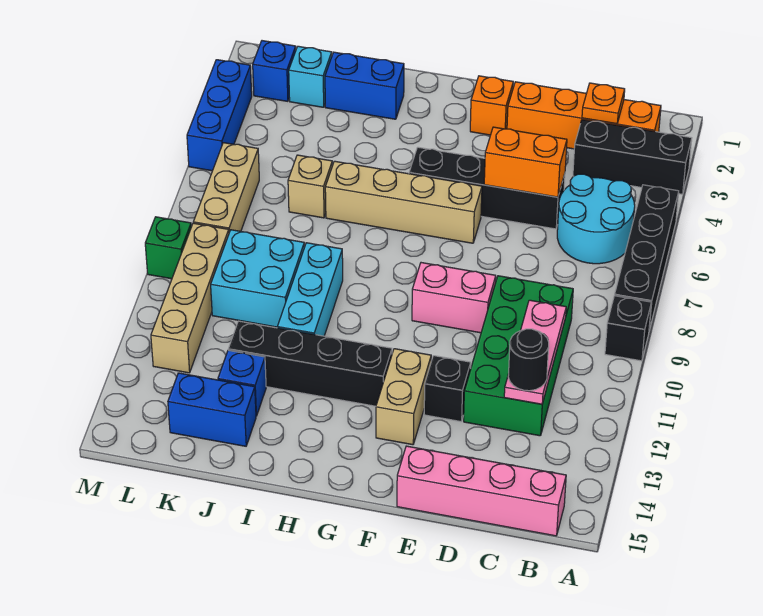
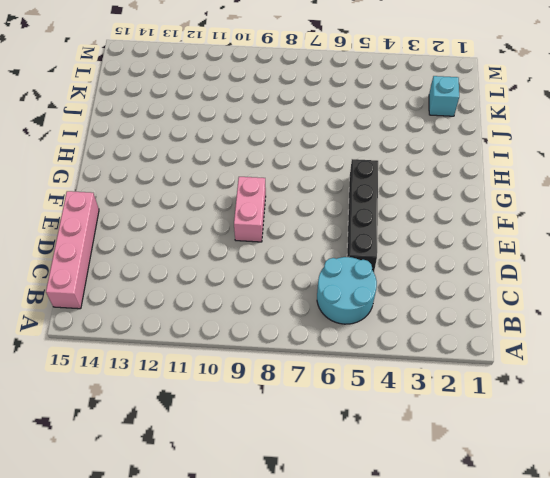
none -> black brick A3:C3 level 1
none -> black brick A5:A8 level 1
none -> black brick A9 level 1
none -> orange brick B2:E2 level 1

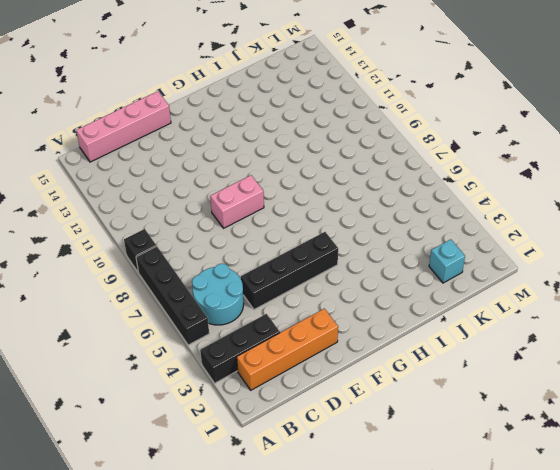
none -> green brick C9:D12 level 1
none -> black brick E12 level 1
none -> orange brick F2 level 1
none -> tan brick F6:I6 level 1

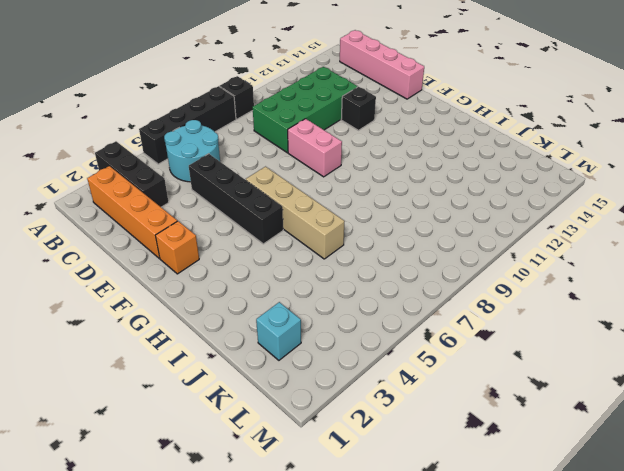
none -> tan brick F12:F13 level 1
none -> black brick G12:J12 level 1
none -> blue brick I2:J2 level 1
none -> cyan brick I9:I11 level 1

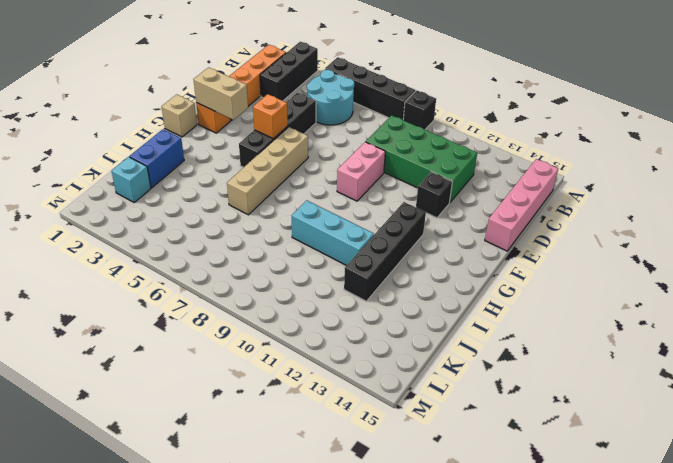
tan brick F2:F3 level 2 -> tan brick F12:F13 level 1
orange brick F5 level 2 -> none
tan brick G1 level 1 -> tan brick J6 level 1
none -> cyan brick J9:K10 level 1
none -> blue brick J13 level 1
none -> blue brick J14:K14 level 1
none -> blue brick L2 level 1

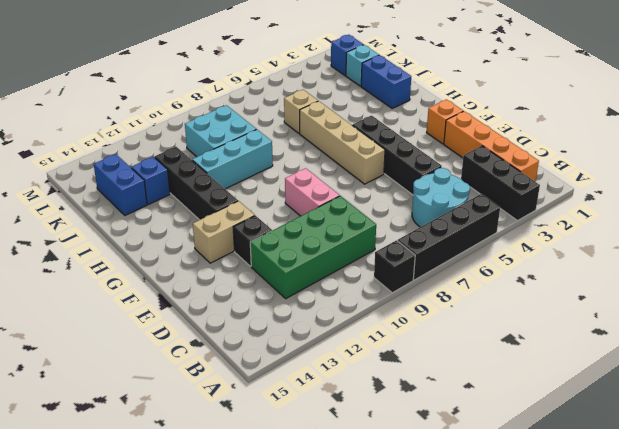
none -> pink brick B15:E15 level 1
none -> tan brick L6:L8 level 1
none -> tan brick L9:L12 level 1
none -> blue brick M3:M5 level 1

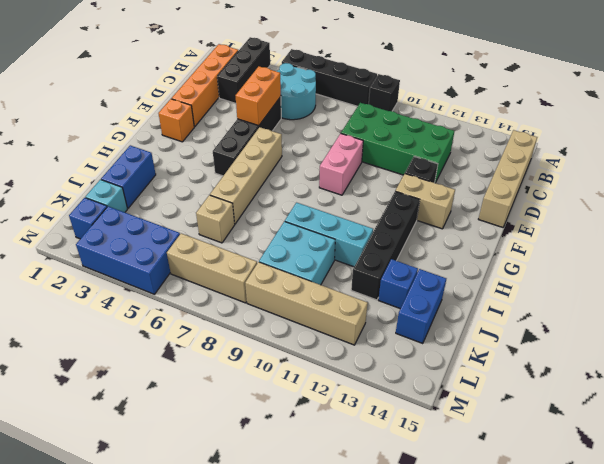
tan brick B15:E15 level 1 -> pink brick B15:E15 level 1
blue brick L3:M5 level 1 -> blue brick M3:M5 level 1
none -> green brick M9 level 1
none -> orange plate C2 level 2
none -> pink plate C10:C12 level 2
none -> black round brick C12 level 3

